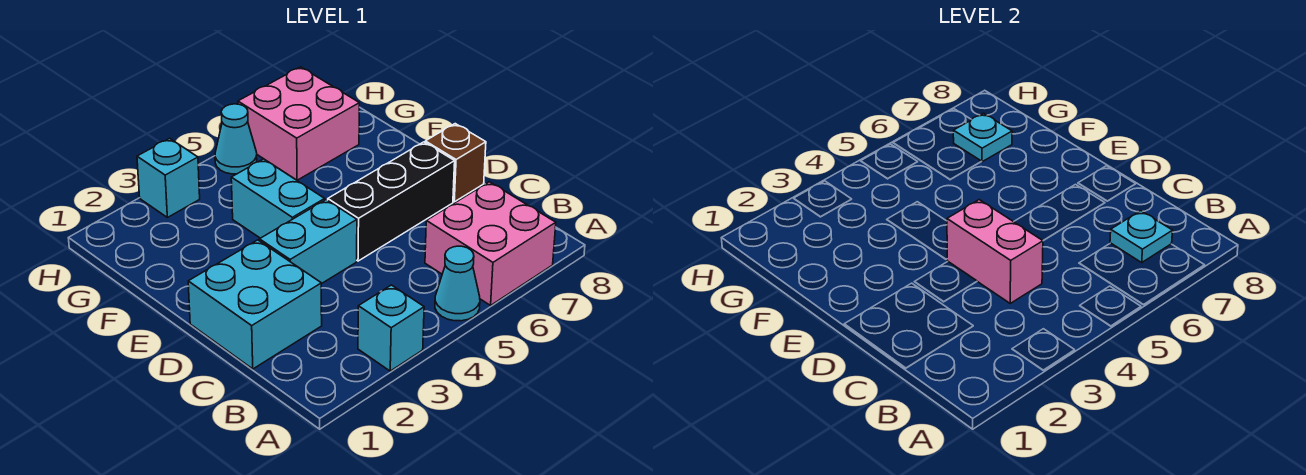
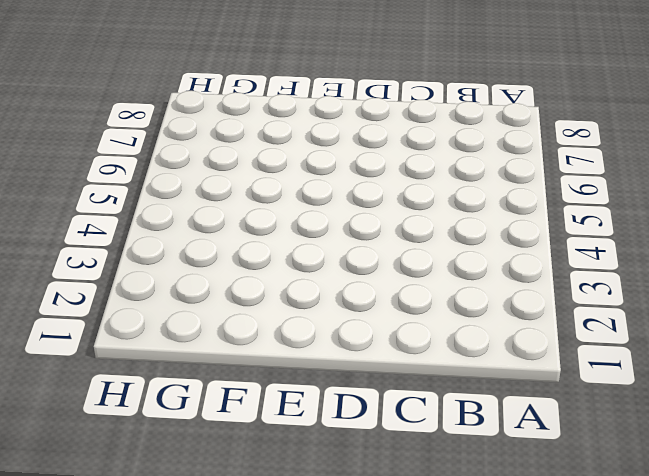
none -> cyan brick A3 level 1
none -> cyan cone A5 level 1
none -> pink brick A6:B7 level 1

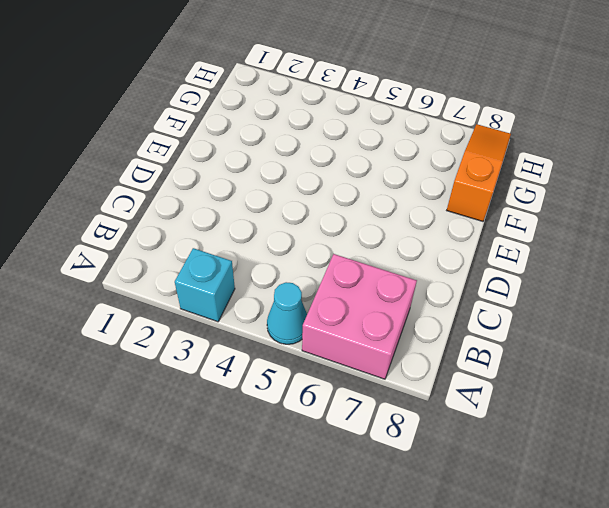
orange slope F8:H8 level 1 top F -> none
none -> cyan brick C1:D2 level 1
none -> cyan brick D3:D4 level 1
none -> black brick D5:D7 level 1

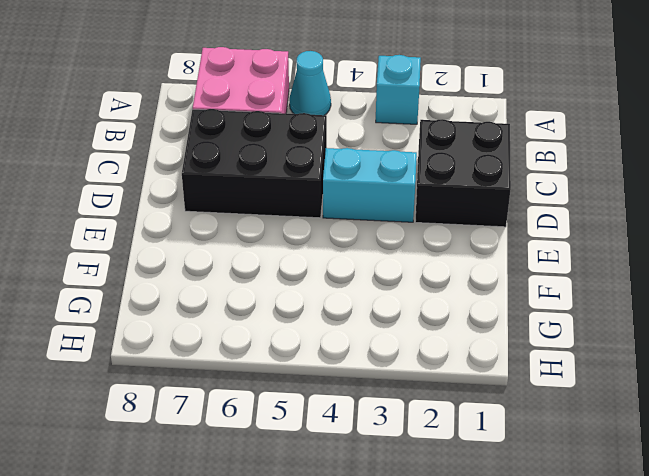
black brick C1:D2 level 1 -> cyan brick C1:D2 level 1
black brick C5:D7 level 1 -> black brick D5:D7 level 1
none -> brown brick D8 level 1
none -> cyan brick E4:F4 level 1
none -> pink brick G6:H7 level 1

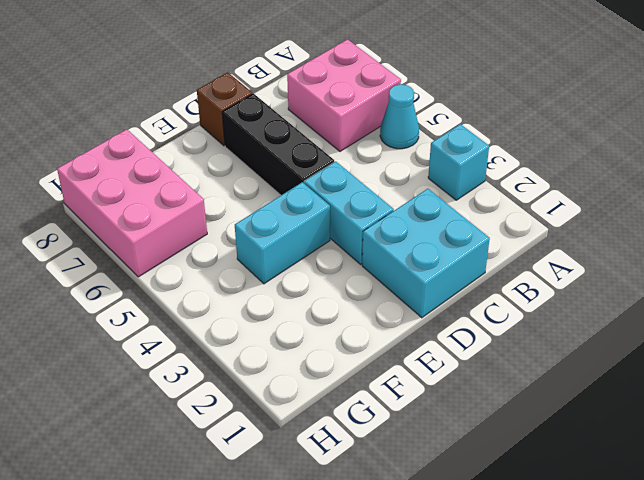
pink brick G6:H8 level 1 -> pink brick G6:H7 level 1
none -> cyan brick H3 level 1
none -> cyan cone H5 level 1
none -> cyan plate B7 level 2

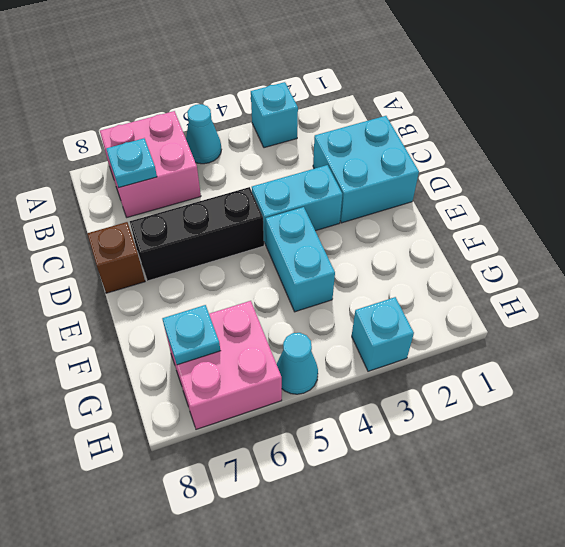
none -> pink brick C4:D4 level 2

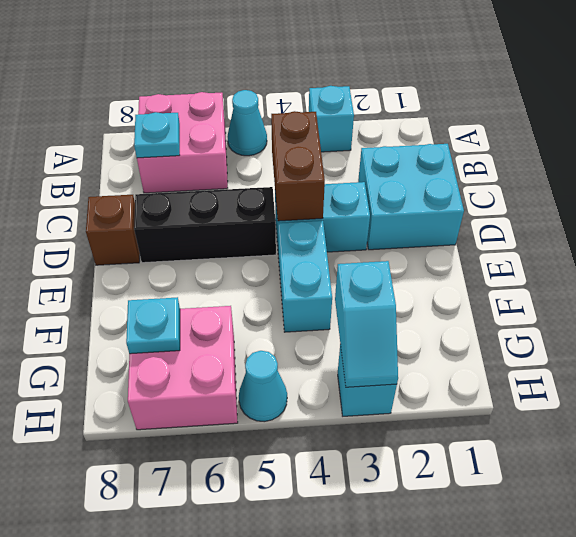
brown brick C4:D4 level 2 -> pink brick C4:D4 level 2
cyan slope G3:H3 level 2 top G -> none

